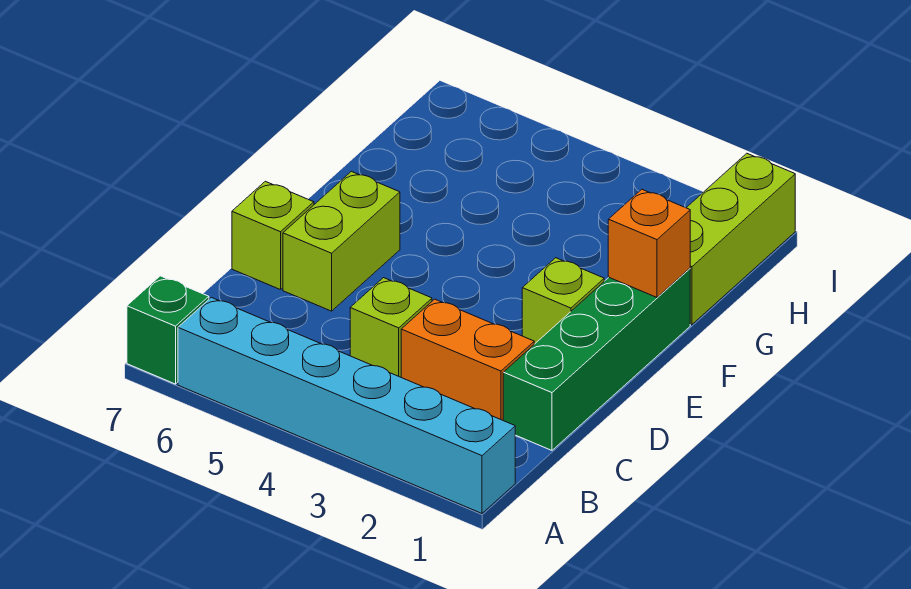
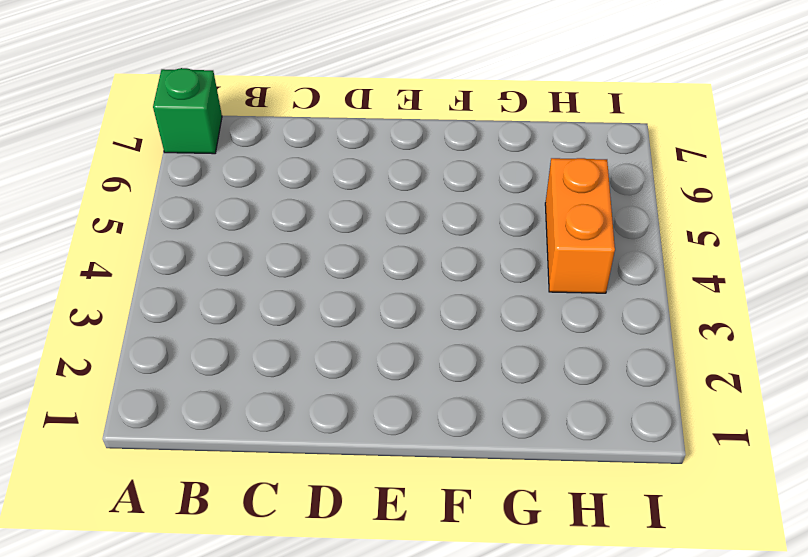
orange brick H4:H5 level 1 -> orange brick C2:C3 level 1
none -> cyan brick A1:A6 level 1
none -> green brick C1:F1 level 1

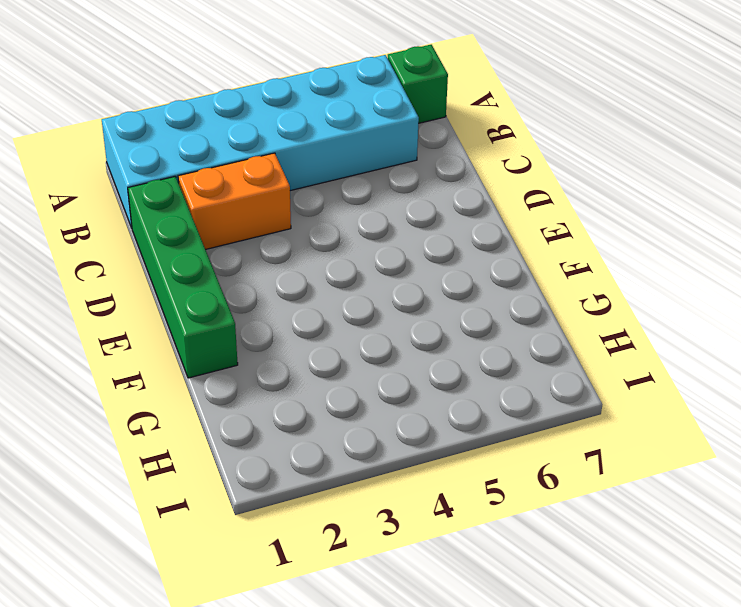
cyan brick A1:B6 level 1 -> cyan brick A1:A6 level 1
none -> lime brick C4 level 1
none -> lime brick D6:E6 level 1

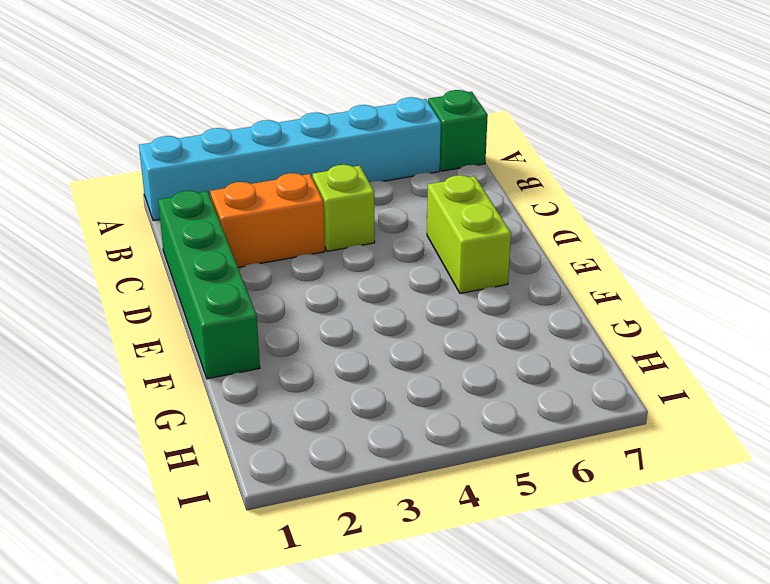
none -> lime brick D7 level 1
none -> lime brick E2 level 1

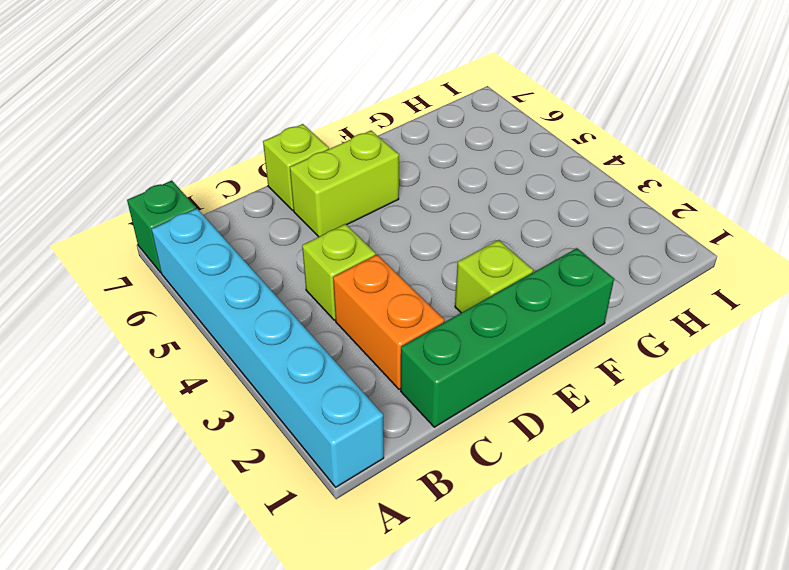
none -> lime brick G1:I1 level 1
none -> orange brick F1 level 2

